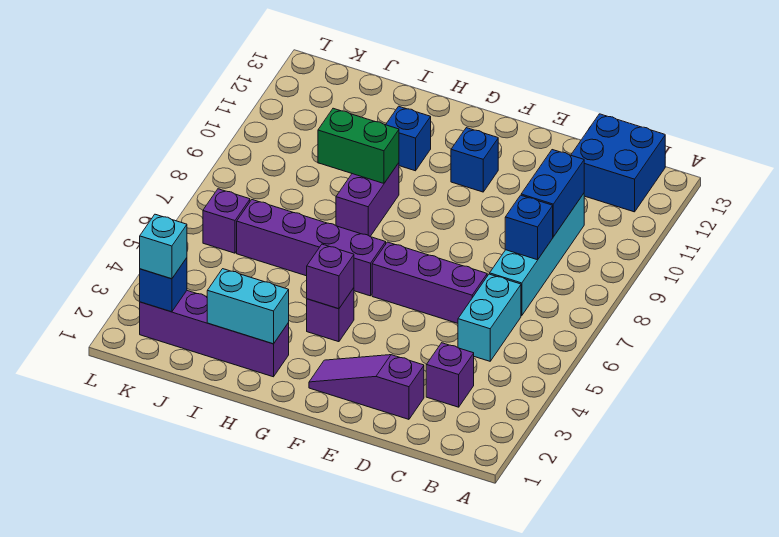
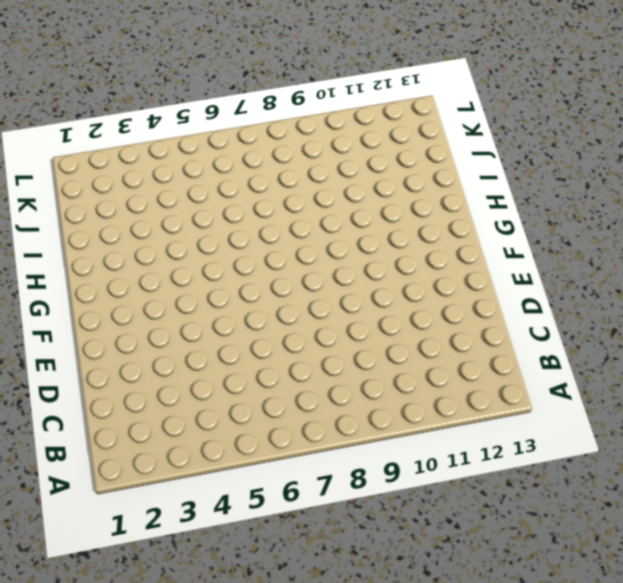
none -> blue brick B12:C13 level 1
none -> purple brick C3 level 1
none -> cyan brick C5:C6 level 1

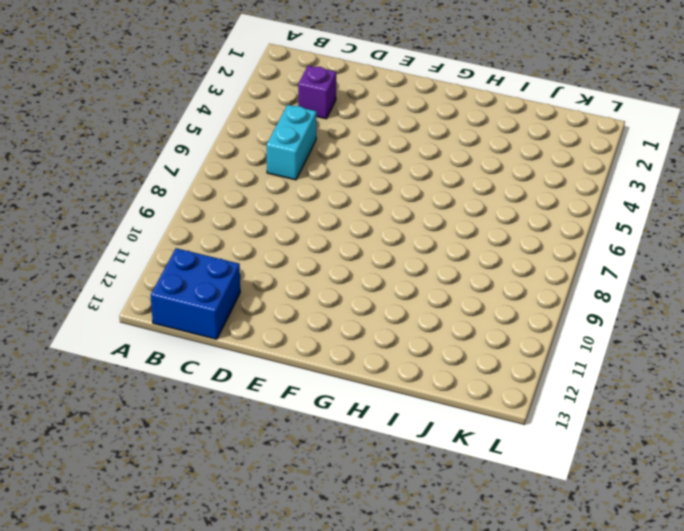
none -> cyan brick C7:C10 level 1
none -> purple slope D2:F2 level 1 top D
none -> purple brick D6:F6 level 1

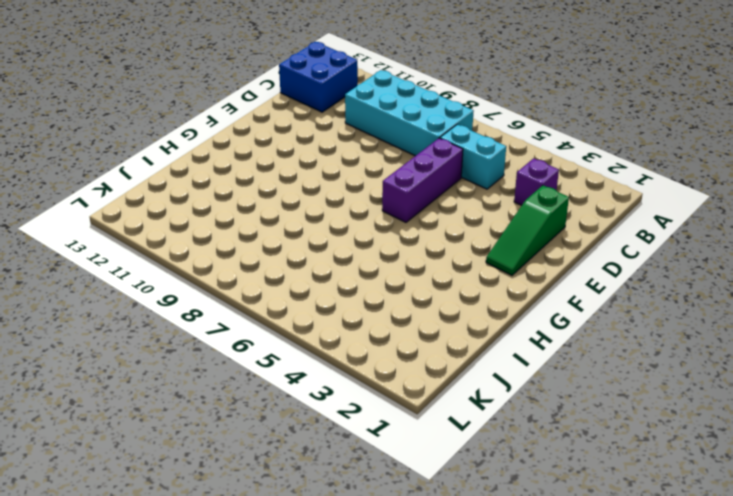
cyan brick B7:C10 level 1 -> cyan brick C7:C10 level 1
green slope D2:F2 level 1 top D -> purple slope D2:F2 level 1 top D
none -> blue brick F11 level 1
none -> purple brick G4 level 1
none -> purple brick G6:J6 level 1

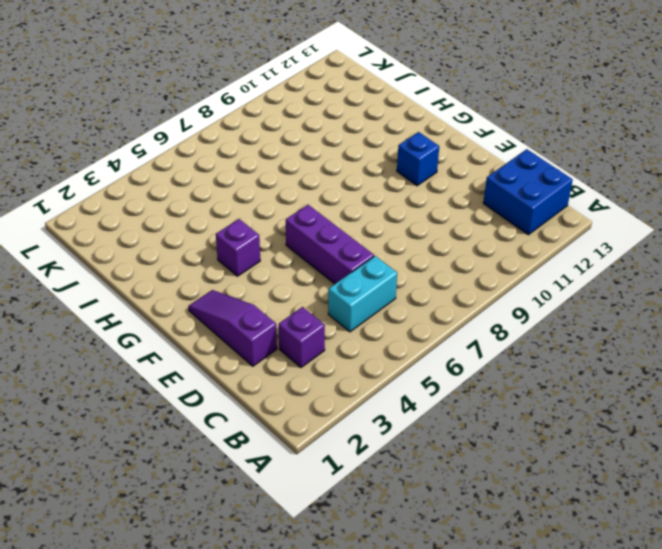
none -> cyan brick C7:C10 level 1
none -> purple brick G6:J6 level 1
none -> purple brick H2:K2 level 1

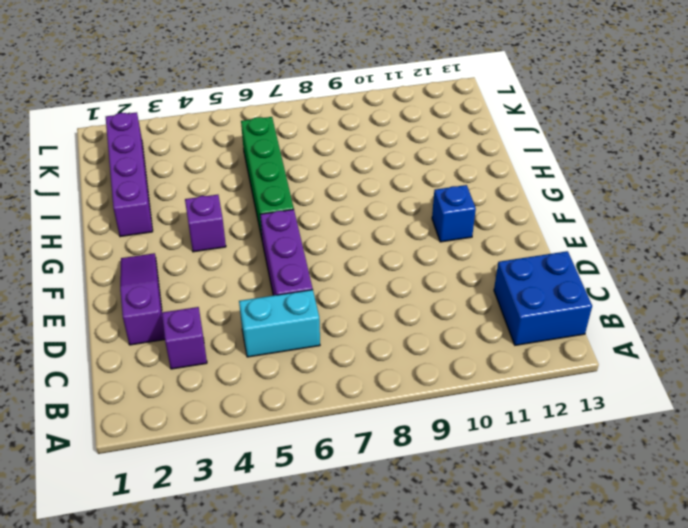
green brick G6:J6 level 1 -> purple brick G6:J6 level 1
none -> cyan brick C7:C10 level 1
none -> purple brick H8:H9 level 1
none -> blue brick H11 level 1

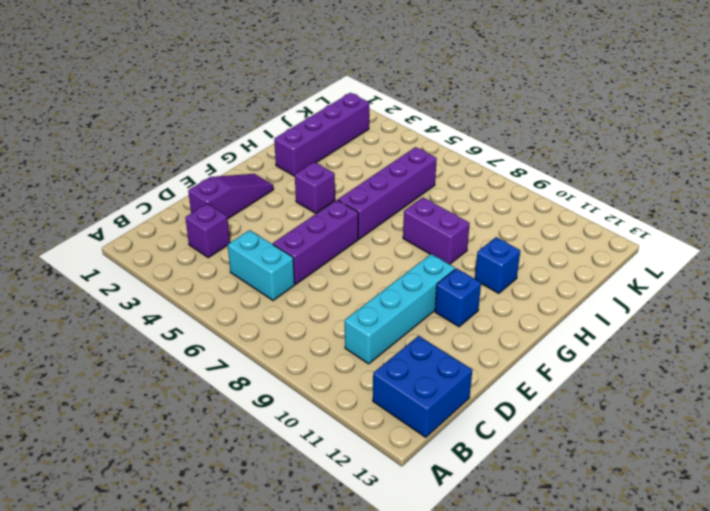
cyan brick C10:F10 level 1 -> cyan brick C7:C10 level 1
none -> purple brick K6 level 1
none -> blue brick C8 level 2
none -> blue brick C9:C10 level 2

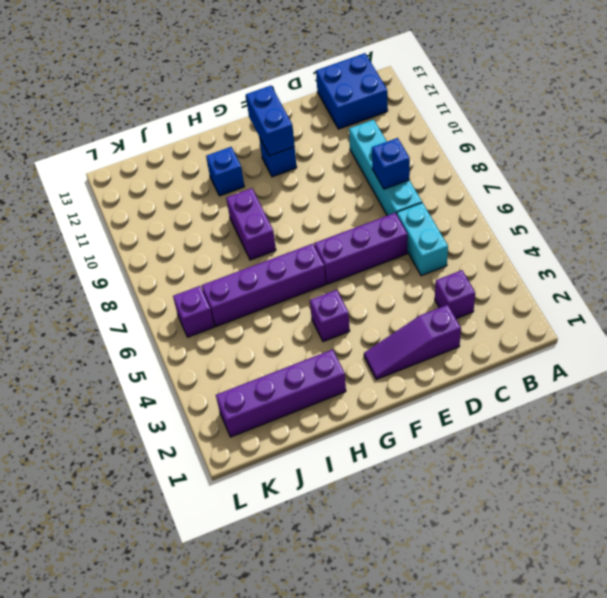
blue brick F11:F12 level 2 -> blue brick C9:C10 level 2
none -> purple brick G4 level 2
none -> cyan brick H2:I2 level 2
none -> green brick H9:I9 level 2

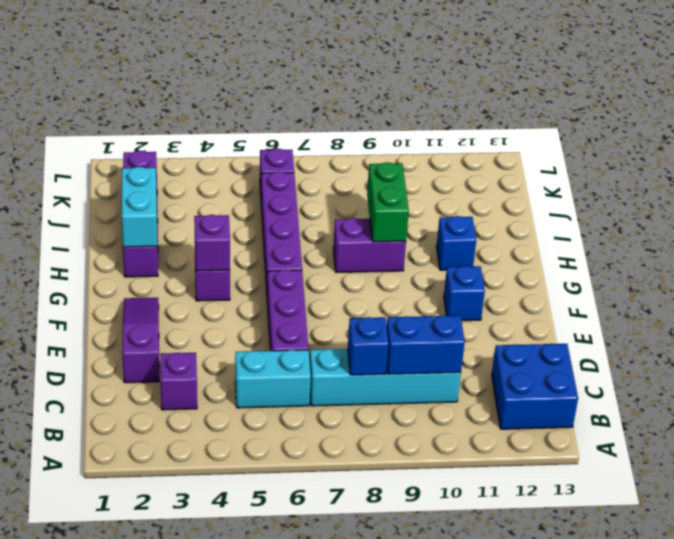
none -> blue brick K2 level 2
none -> cyan brick K2 level 3

